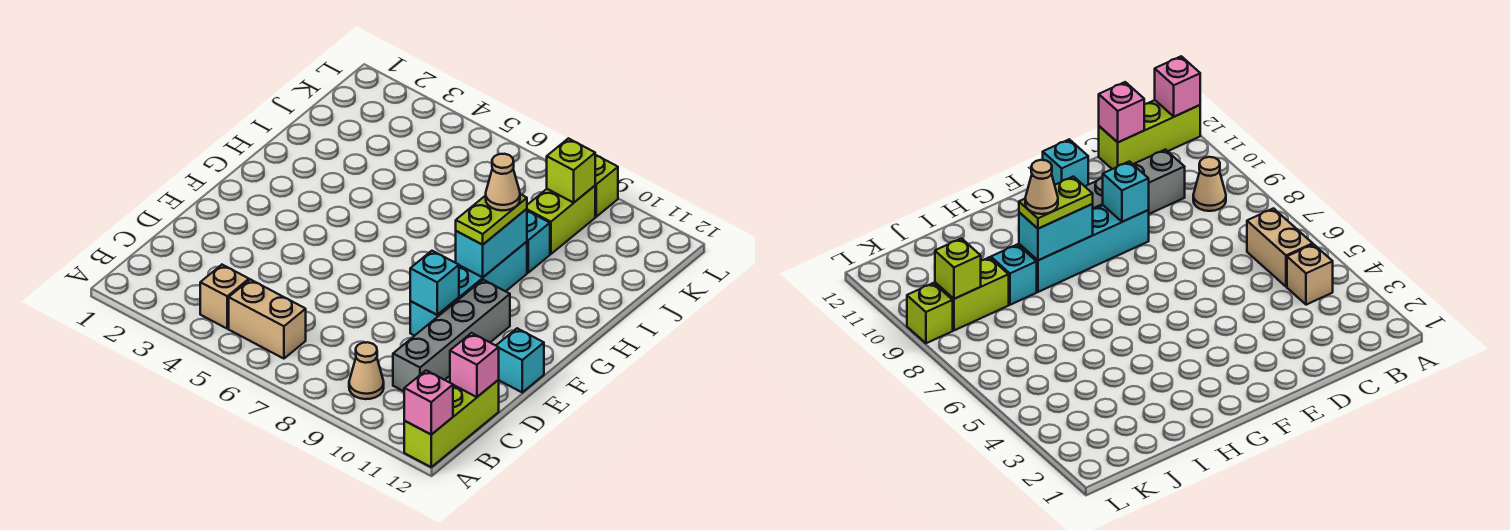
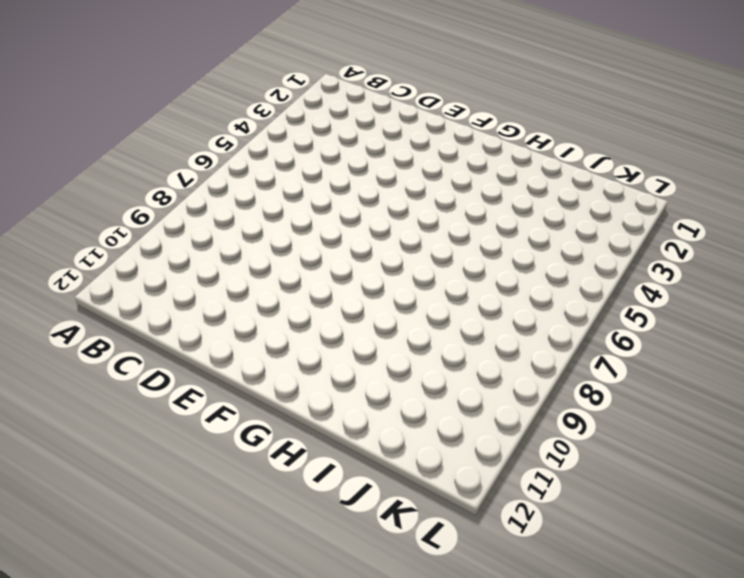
none -> lime brick A12:C12 level 1
none -> tan brick B4 level 1
none -> tan brick B5:B6 level 1

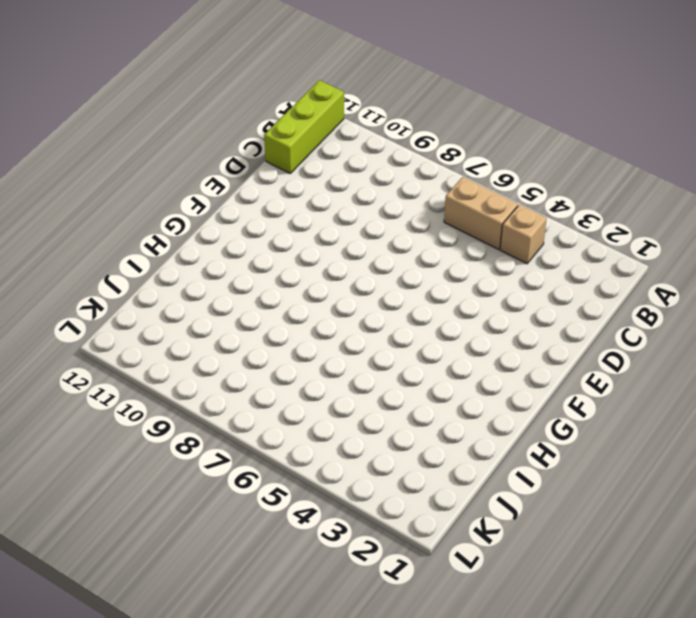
none -> tan cone B9 level 1
none -> grey brick C10:F10 level 1
none -> cyan brick E9:H9 level 1

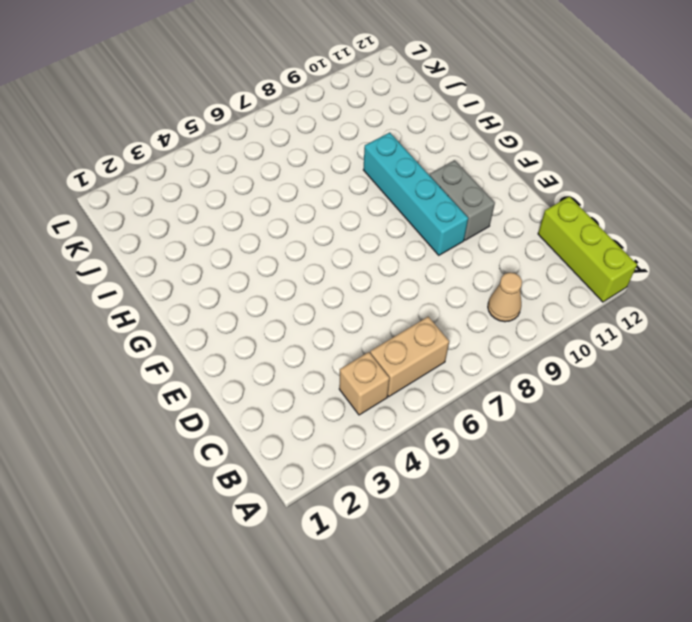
grey brick E10:F10 level 1 -> grey brick C10:F10 level 1
none -> cyan brick E12 level 1
none -> cyan brick I9 level 1
none -> lime brick J9:K9 level 1

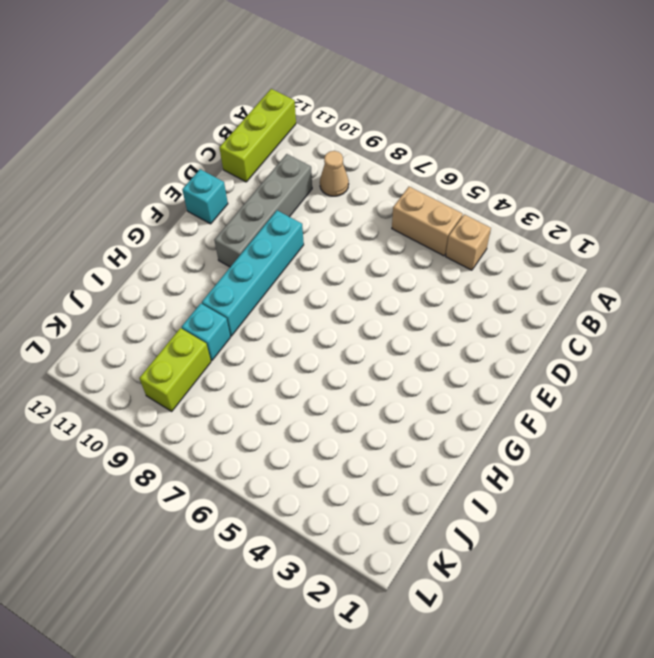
none -> lime brick L9 level 1
none -> pink brick A12 level 2
none -> pink brick C12 level 2

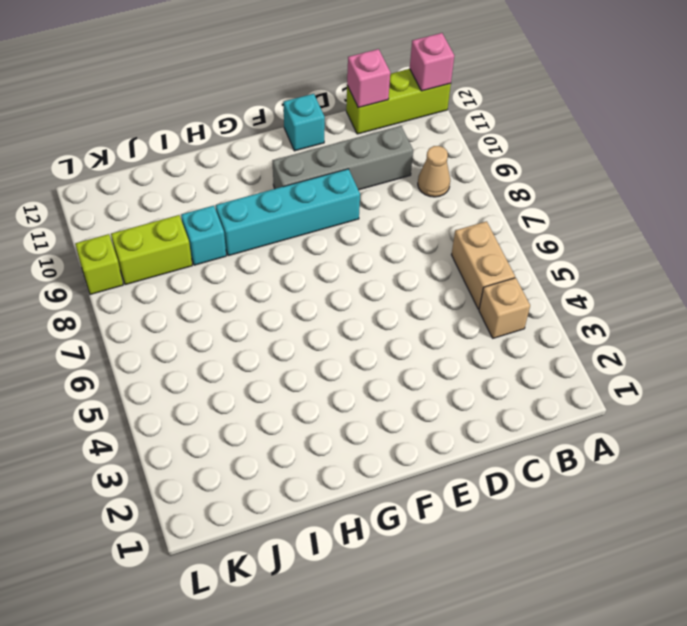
none -> cyan brick E9 level 2
none -> cyan brick G9:H9 level 2
none -> lime brick K9 level 2

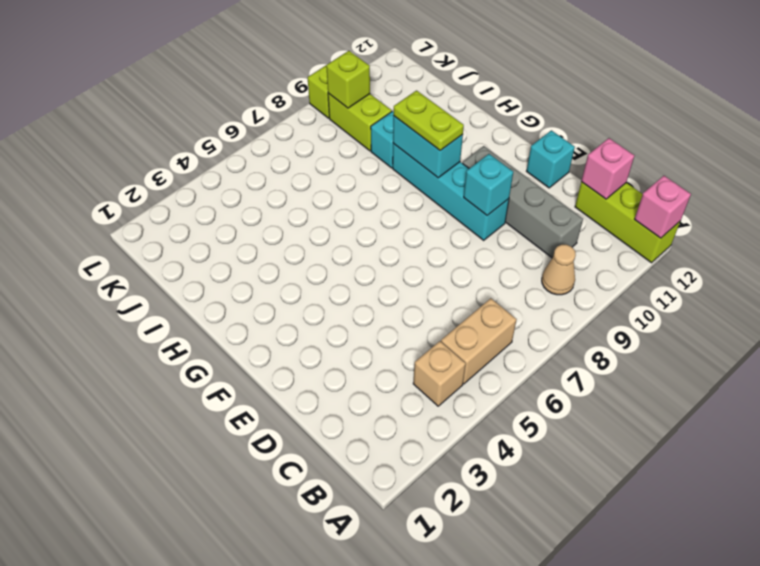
none -> tan cone H9 level 4

